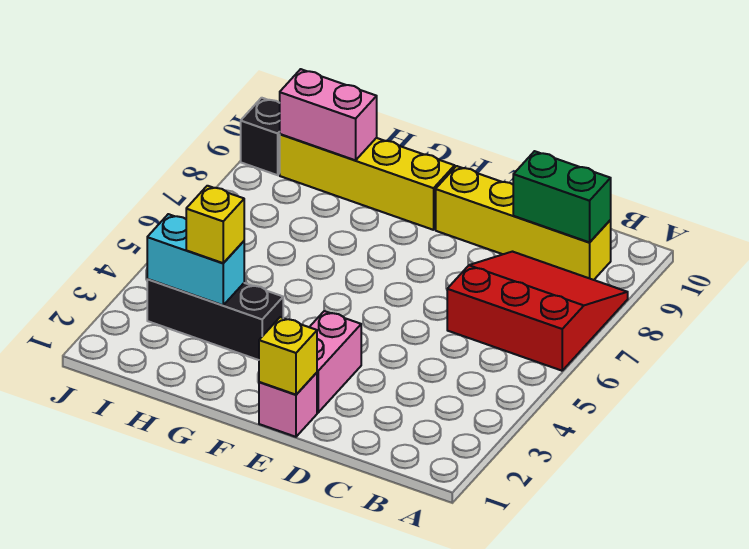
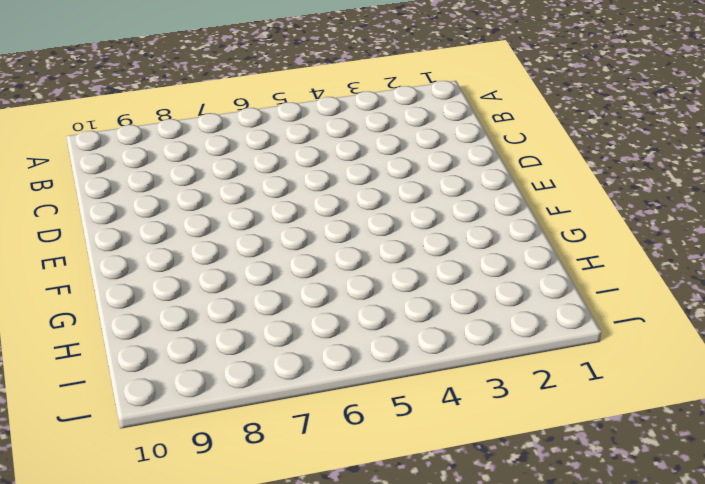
none -> red slope A6:C8 level 1 top 6
none -> yellow brick B9:E9 level 1
none -> pink brick E1 level 1

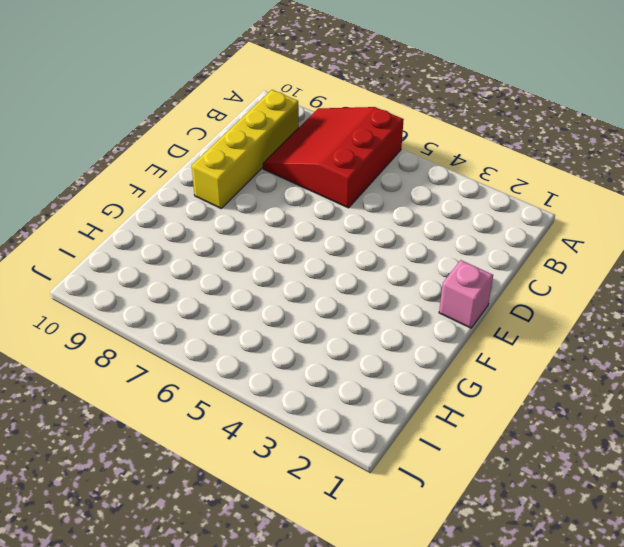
none -> pink brick E2:E3 level 1
none -> yellow brick F9:I9 level 1
none -> black brick G3:I3 level 1

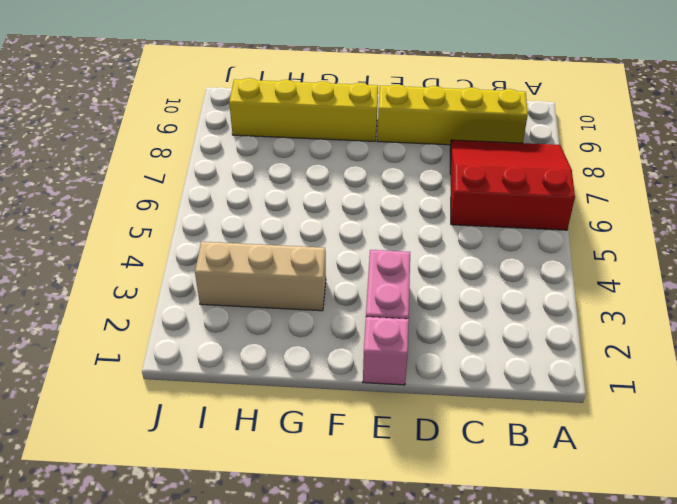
tan brick G3:I3 level 1 -> black brick G3:I3 level 1
none -> black brick J9 level 1
none -> green brick B9:C9 level 2
none -> yellow brick E1 level 2

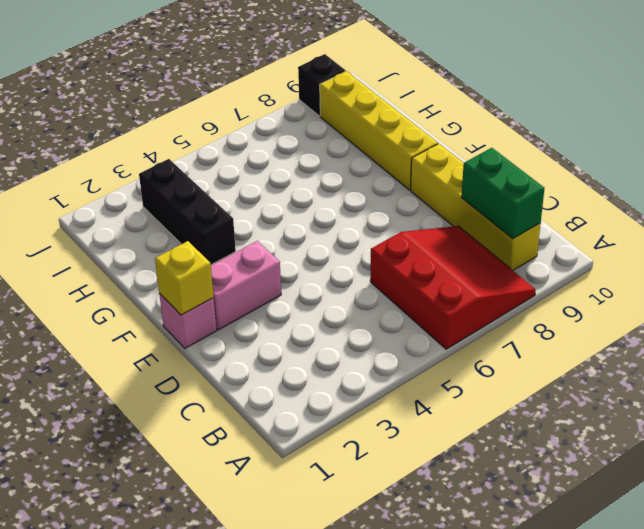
none -> cyan brick H3:I3 level 2
none -> pink brick H9:I9 level 2
none -> yellow brick H3 level 3

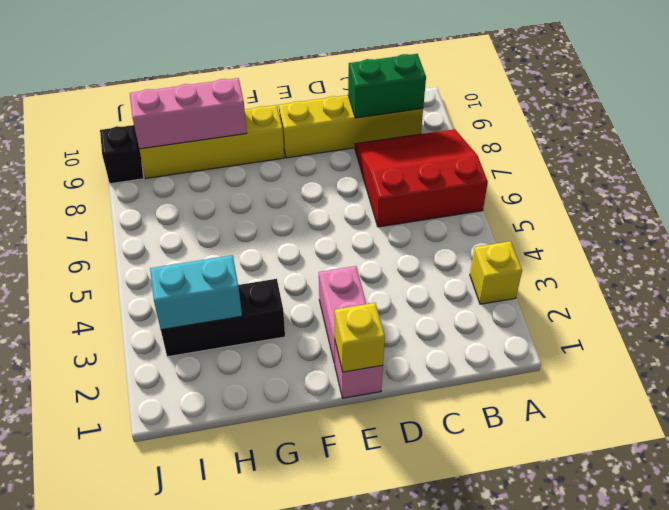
yellow brick A3 level 1 -> yellow brick H3 level 3
pink brick G9:I9 level 2 -> pink brick H9:I9 level 2

